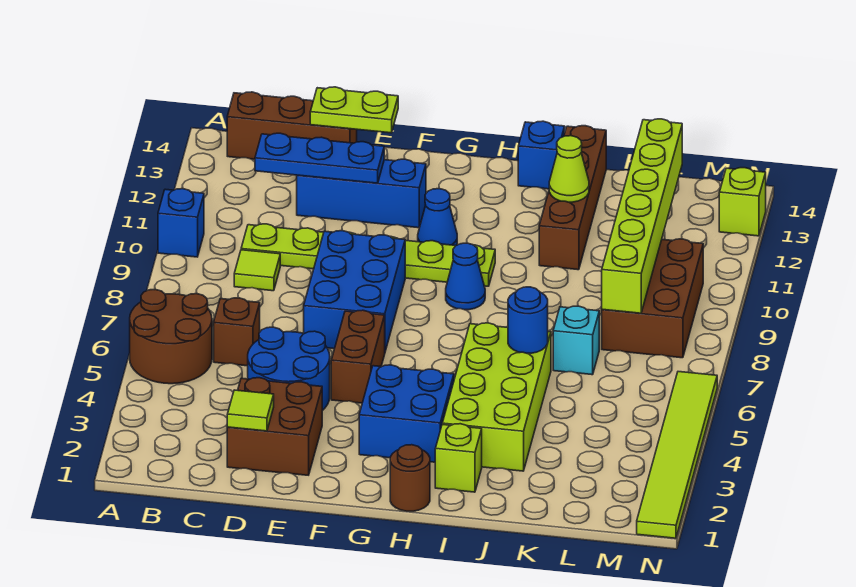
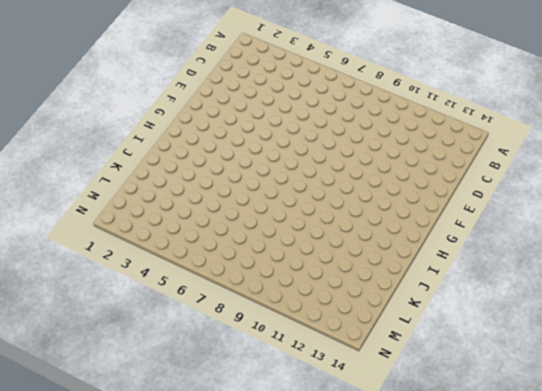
none -> brown round brick A5:B6 level 1
none -> blue brick A10 level 1
none -> brown brick B14:D14 level 1

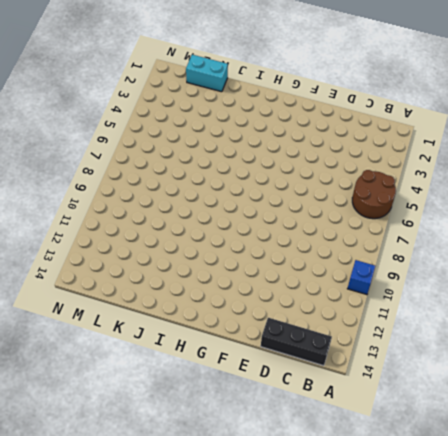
black brick B14:D14 level 1 -> brown brick B14:D14 level 1
cyan brick K1:L1 level 1 -> none
none -> brown brick C6 level 1
none -> lime tile C9 level 1
none -> lime plate C10:H10 level 1

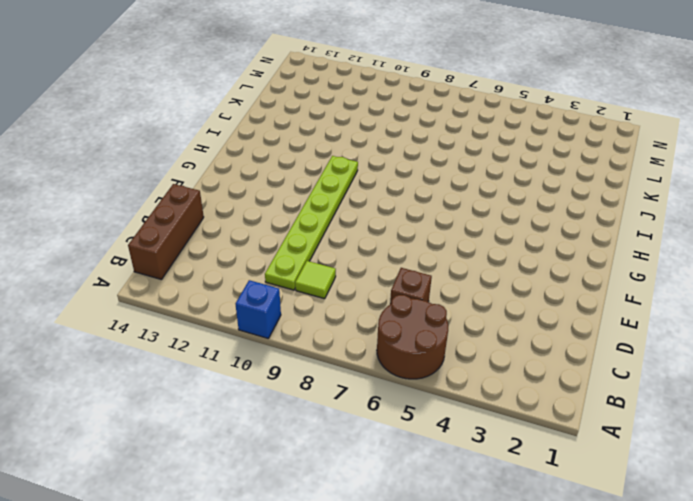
none -> brown brick D2:E3 level 1
none -> blue round brick D4:E5 level 1
none -> blue brick D12:F12 level 1

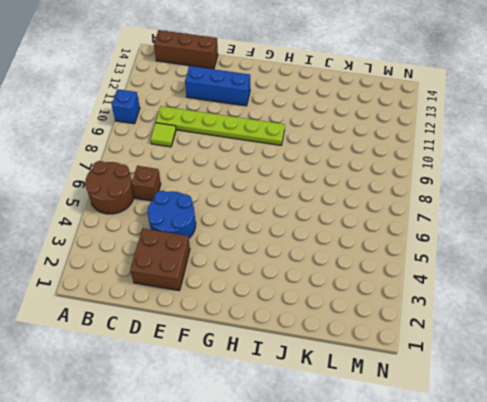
none -> blue brick E7:F9 level 1
none -> brown brick F5:F6 level 1
none -> blue brick G3:H4 level 1

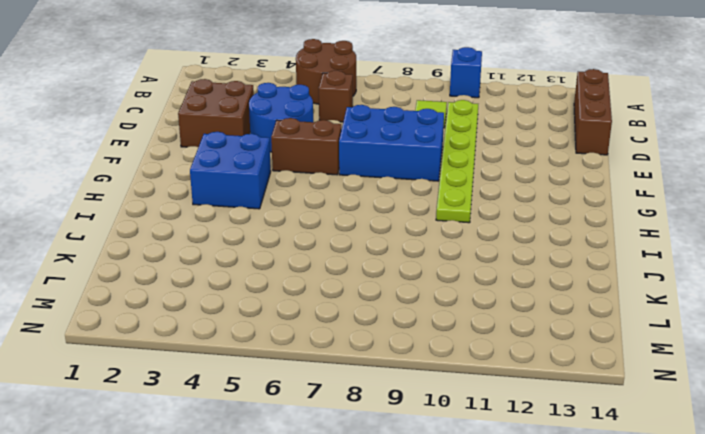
none -> blue brick D12:F12 level 1
none -> blue cone G11 level 1
none -> brown round brick H1 level 1

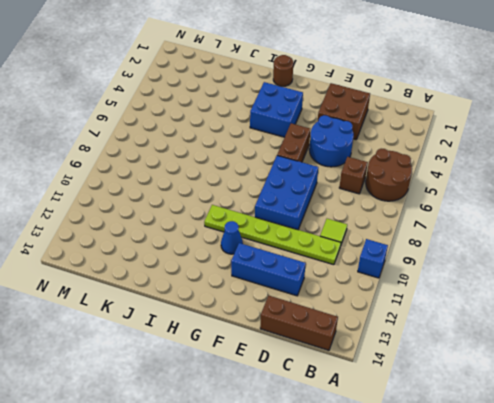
none -> blue cone H9 level 1
none -> lime brick I2 level 1
none -> lime brick I3:J6 level 1

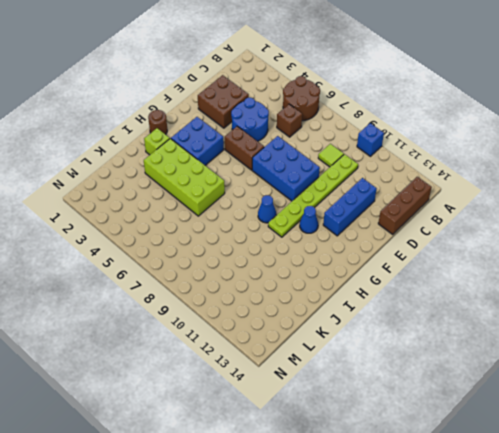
none -> blue brick I14 level 1
none -> brown brick J11:J14 level 1
none -> cyan brick K7 level 1

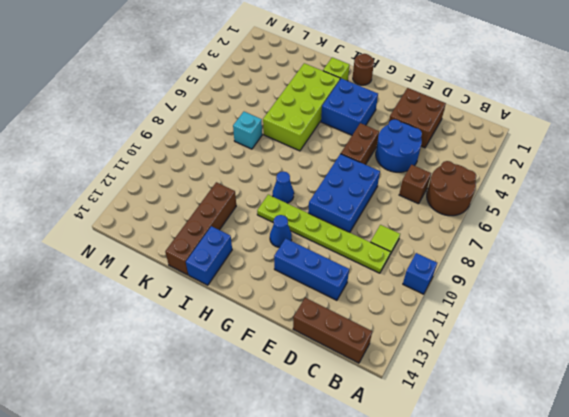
blue brick I13:I14 level 1 -> blue brick I14 level 1
none -> brown brick L8:M10 level 1
none -> lime tile N1:N6 level 1
none -> lime brick N13 level 1

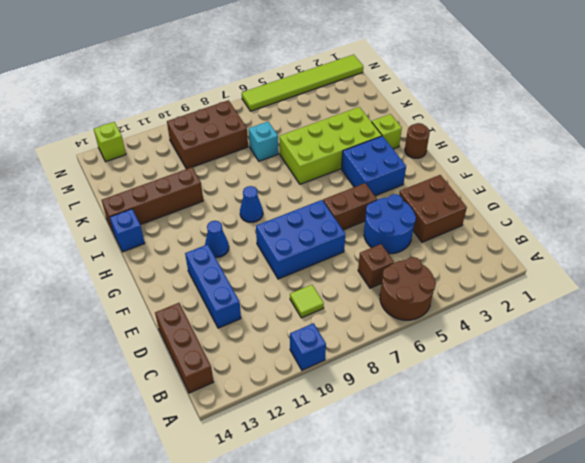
none -> lime plate C10:H10 level 1
none -> blue plate C12:E12 level 2
none -> lime tile D2 level 2

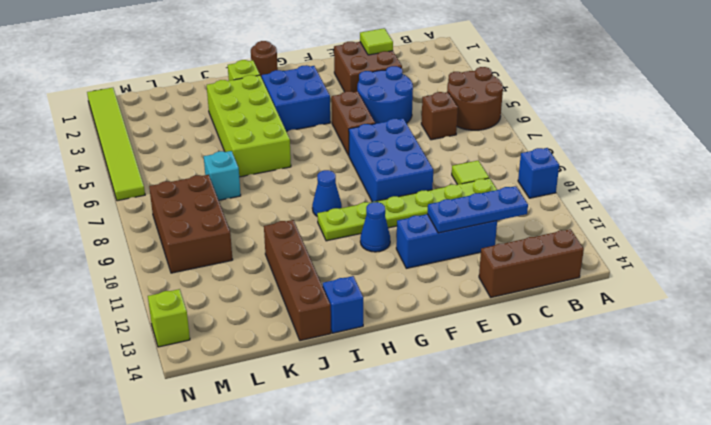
none -> lime plate D14:E14 level 2
none -> blue round brick J6 level 2
none -> lime cone J12 level 2

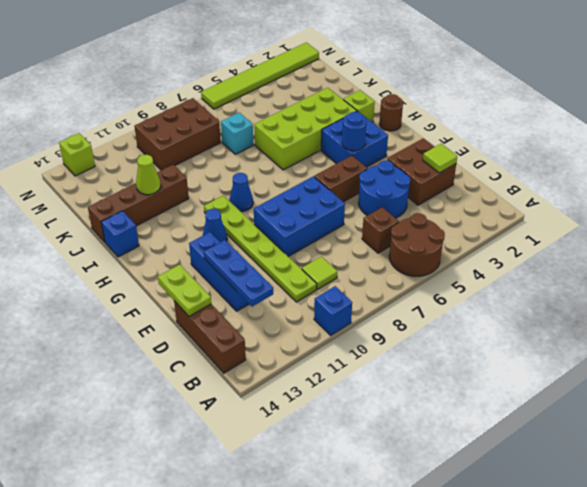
blue round brick G4 level 2 -> blue round brick J6 level 2
none -> lime brick L8:L13 level 2

